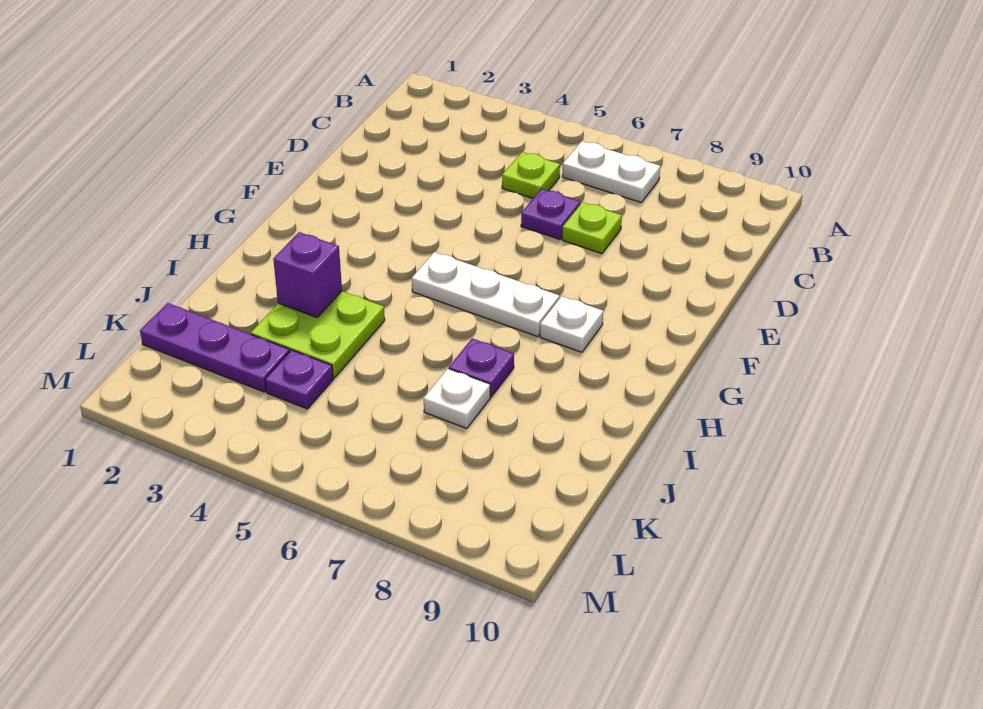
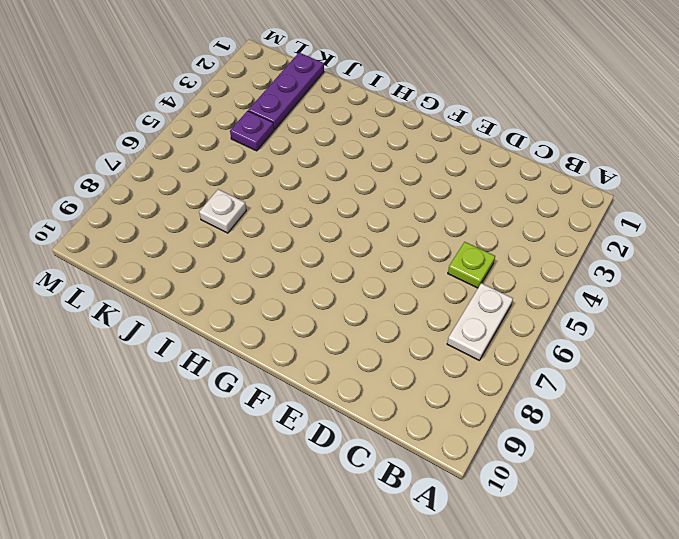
none -> purple plate D6 level 1
none -> lime plate D7 level 1
none -> white plate G5:G7 level 1

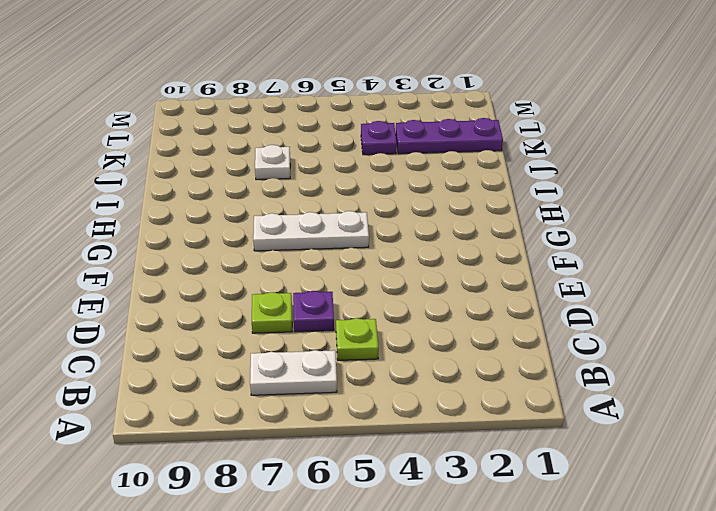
none -> white plate G8 level 1
none -> lime plate I3:J4 level 1
none -> purple plate I7 level 1

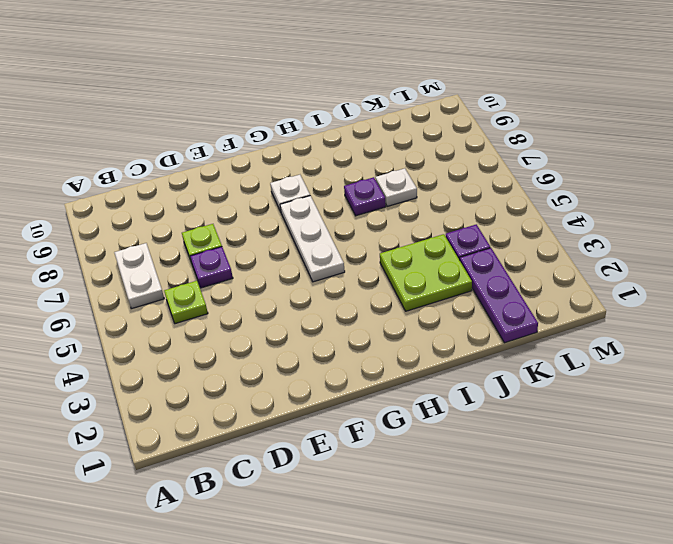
none -> purple brick I3 level 2

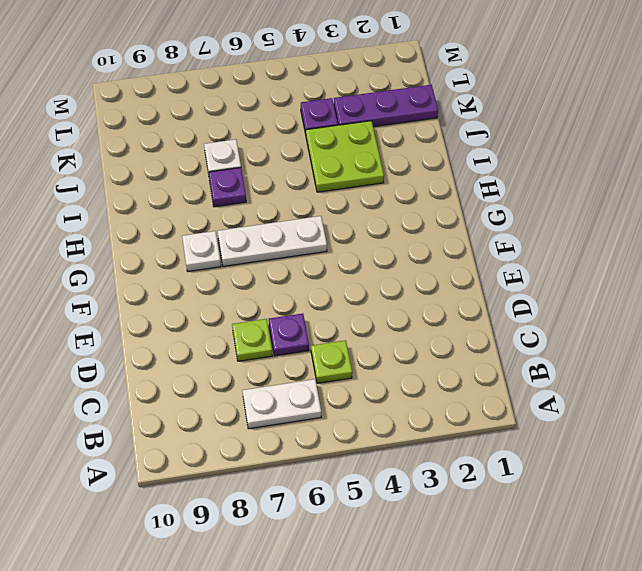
none -> purple brick I3 level 2

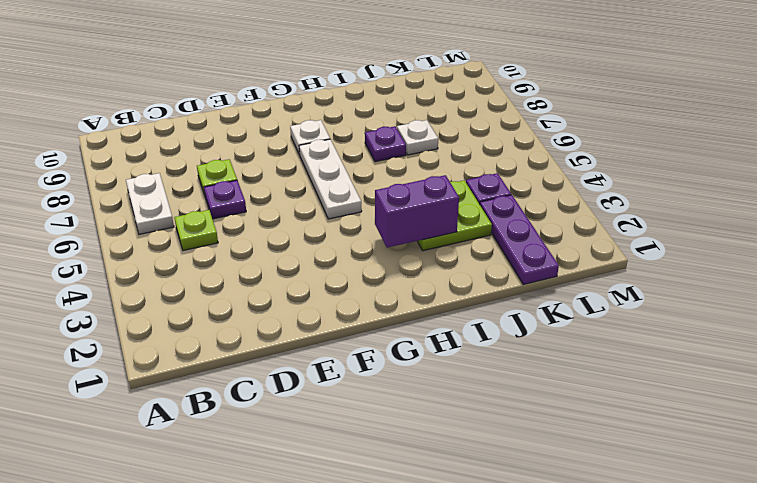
purple brick H3:I3 level 2 -> purple brick I3 level 2

